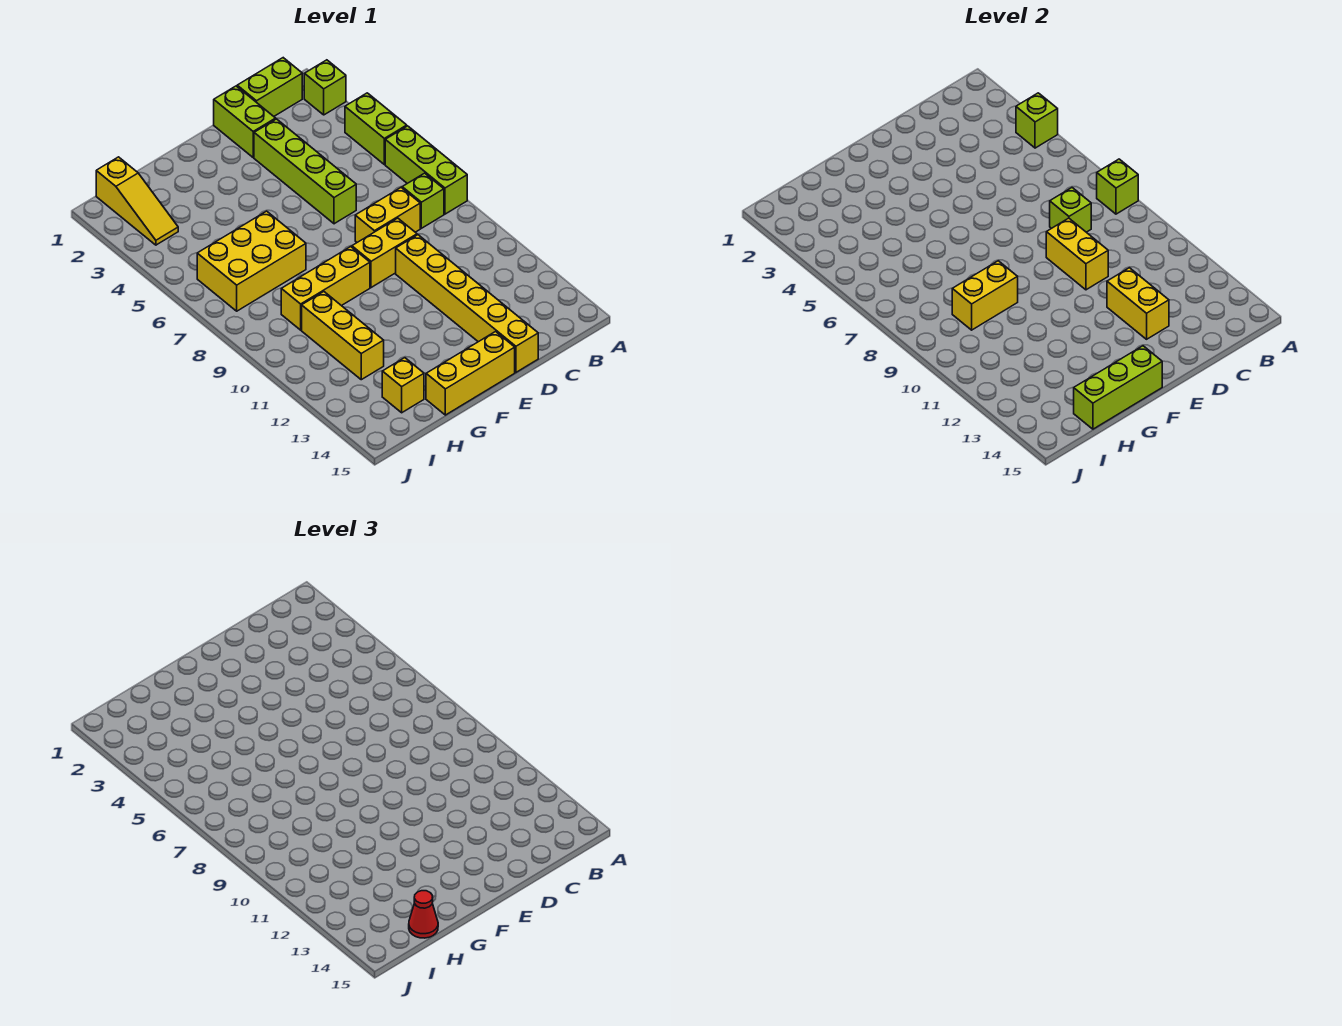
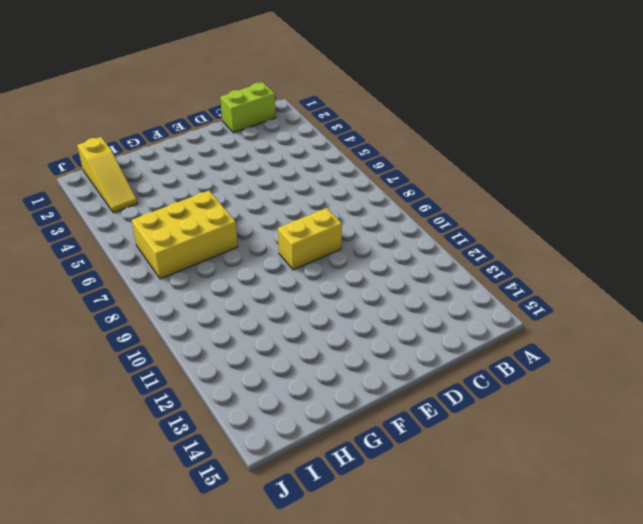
none -> lime brick A2 level 1
none -> lime brick A4:A5 level 1
none -> lime brick A6:A8 level 1

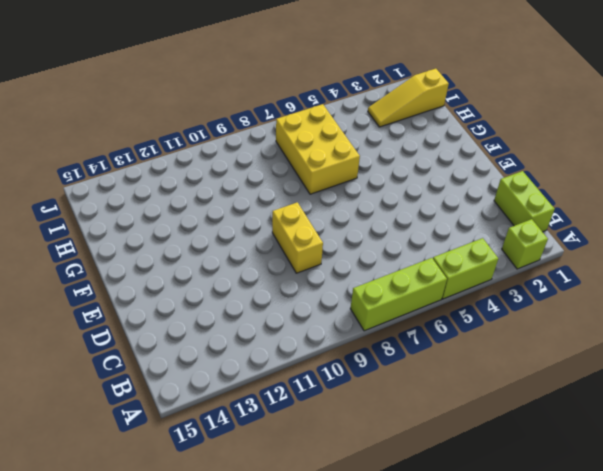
none -> lime brick B8 level 1
none -> yellow brick C8:D8 level 1
none -> lime brick D1:D2 level 1

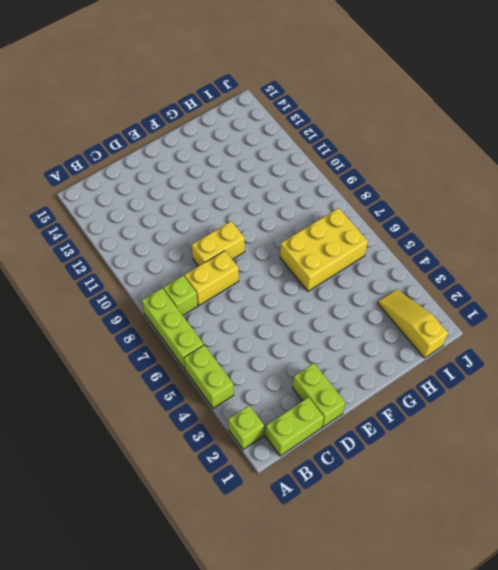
none -> lime brick D3:D6 level 1
none -> yellow brick D10:D15 level 1
none -> yellow brick E15:G15 level 1

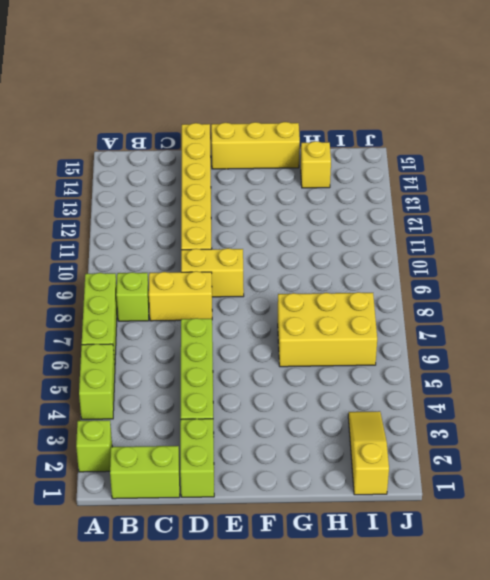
none -> yellow brick F9:H9 level 1
none -> yellow brick H10:H12 level 1
none -> lime brick A4 level 2

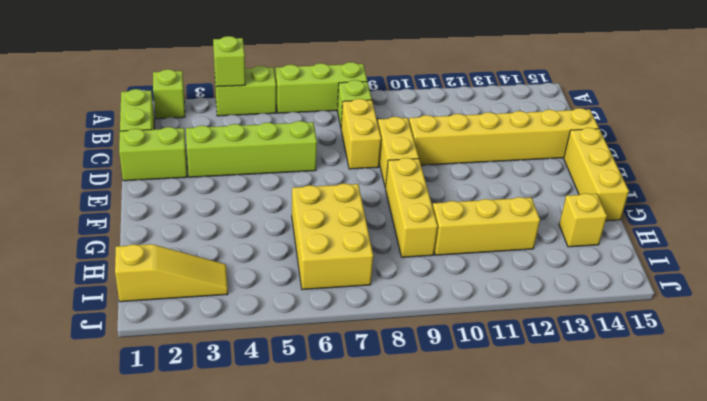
none -> lime brick A8 level 2
none -> lime brick C8 level 2
none -> yellow brick D9:D10 level 2

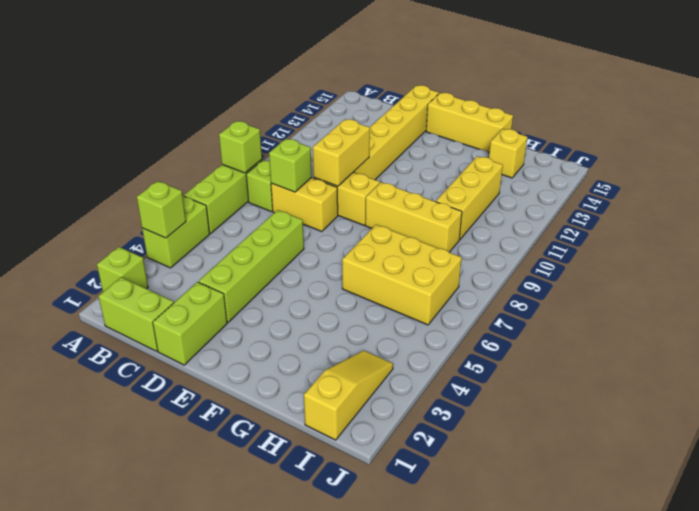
none -> yellow brick D12:D13 level 2
none -> lime brick F15:H15 level 2
none -> yellow brick G9:H9 level 2

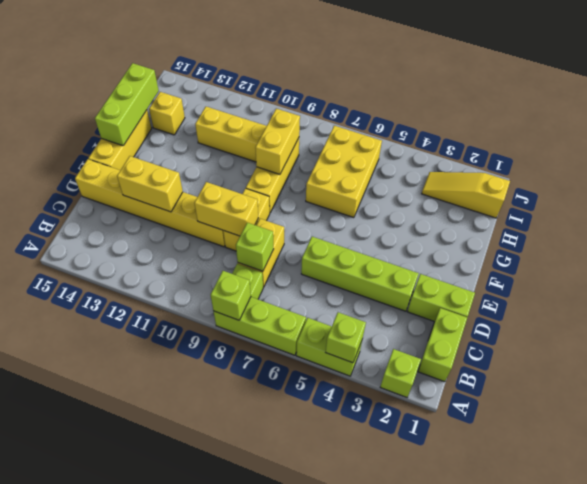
none -> red cone H15 level 3

